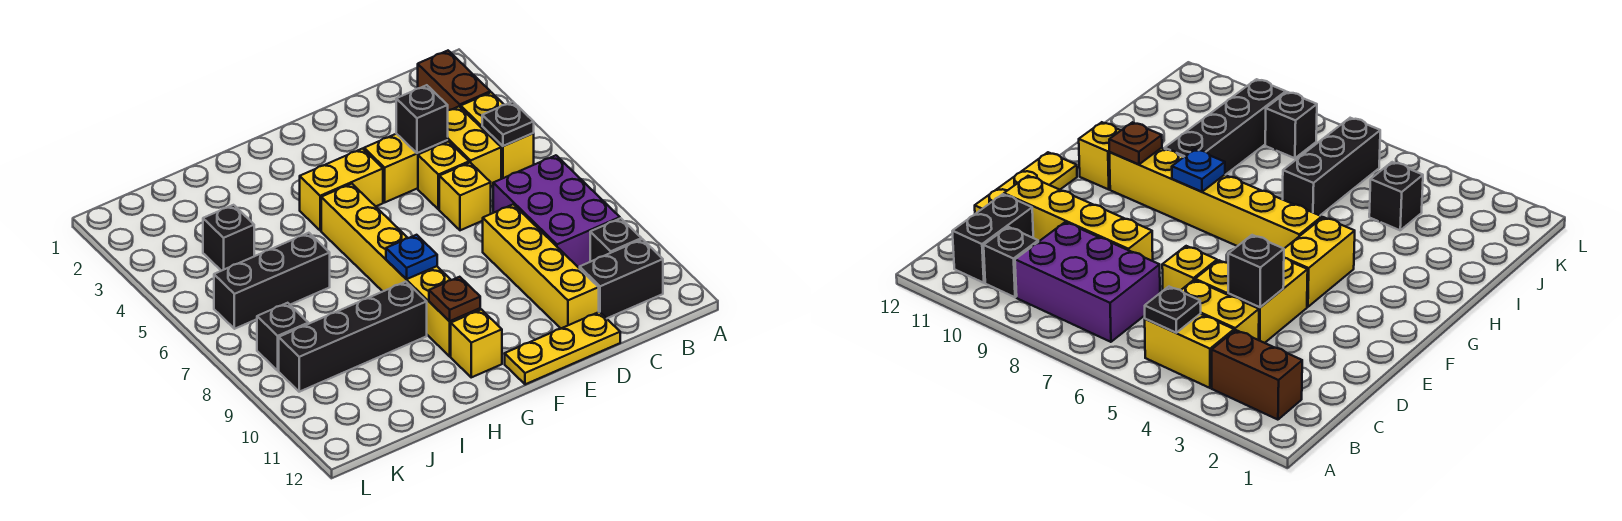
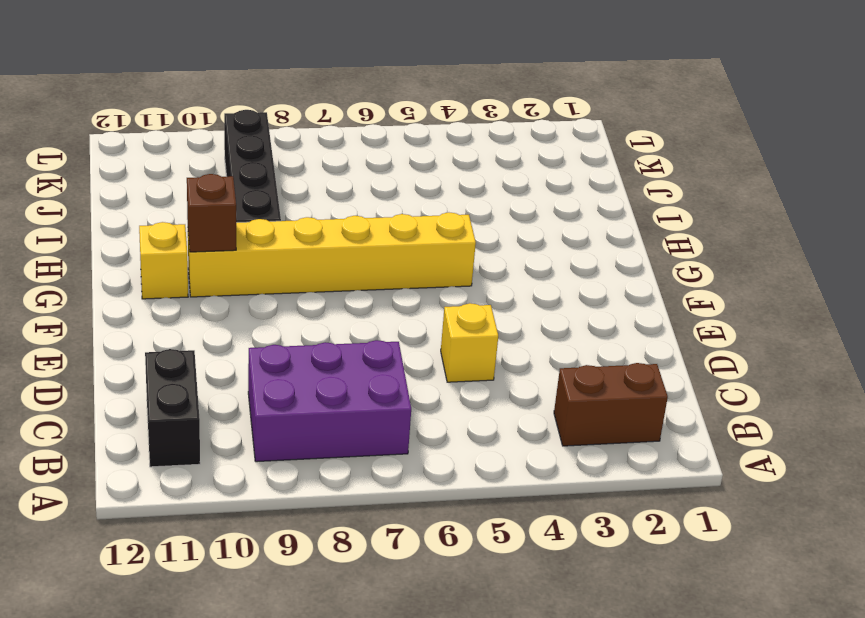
brown brick G10 level 2 -> brown plate G10 level 2
none -> yellow brick B4:B5 level 1
none -> black brick B10 level 1
none -> yellow brick C4:C5 level 1

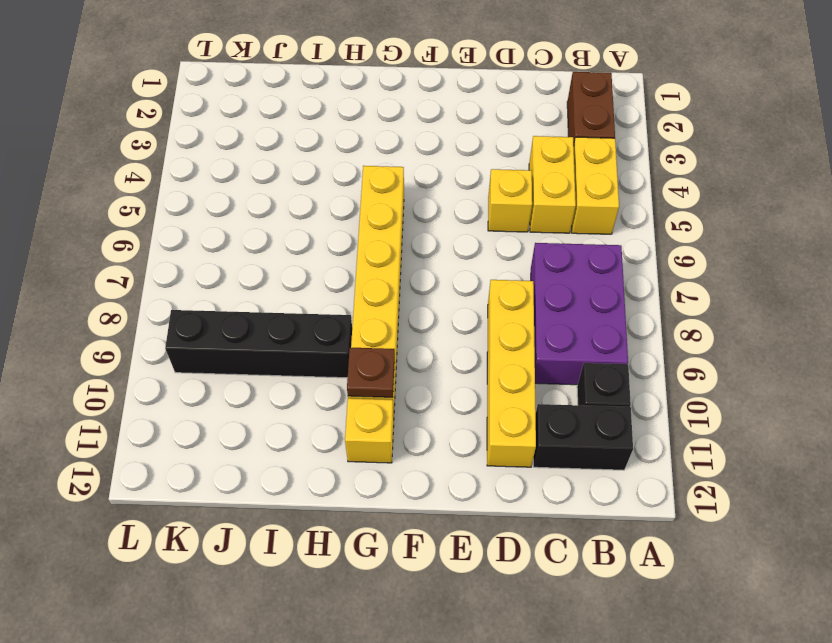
none -> yellow brick D4:E4 level 1
none -> yellow brick D6 level 1
none -> yellow plate D12:F12 level 1

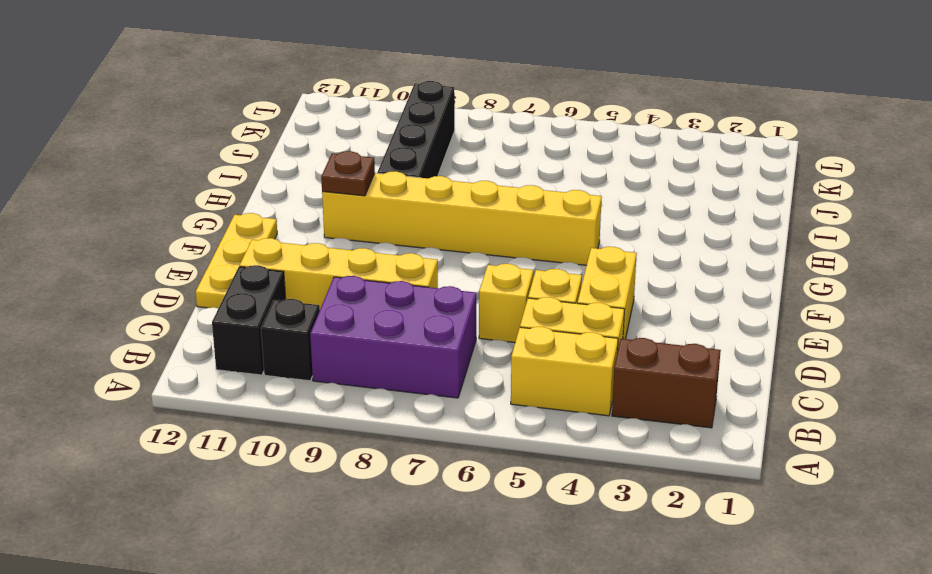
none -> yellow brick F4:G4 level 1
none -> yellow brick G11 level 1
none -> black brick I6:K6 level 1

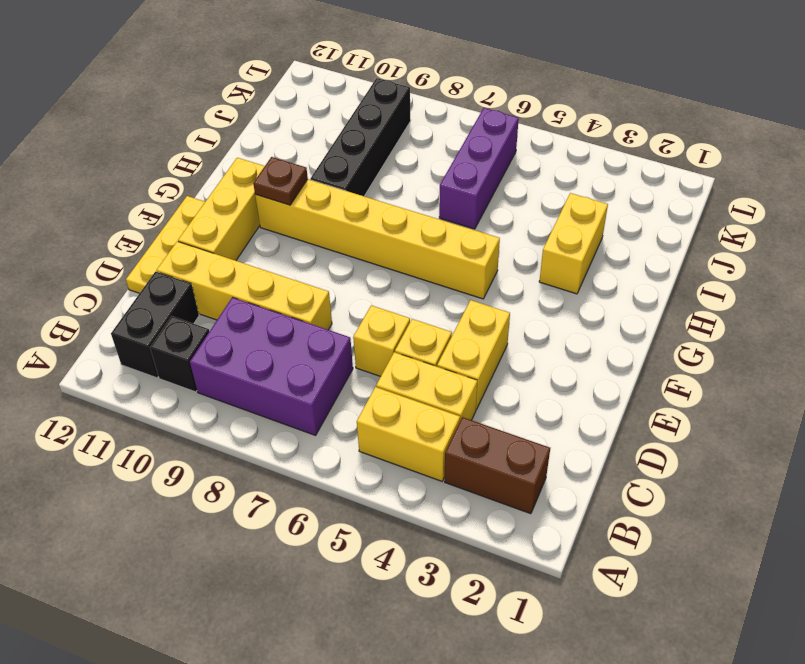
yellow brick E11:G11 level 1 -> yellow brick G11 level 1
yellow brick H3:I3 level 1 -> yellow brick F4:G4 level 1
purple brick I6:K6 level 1 -> black brick I6:K6 level 1
none -> black brick J4 level 1
none -> black brick K8 level 1
none -> black plate B5 level 2

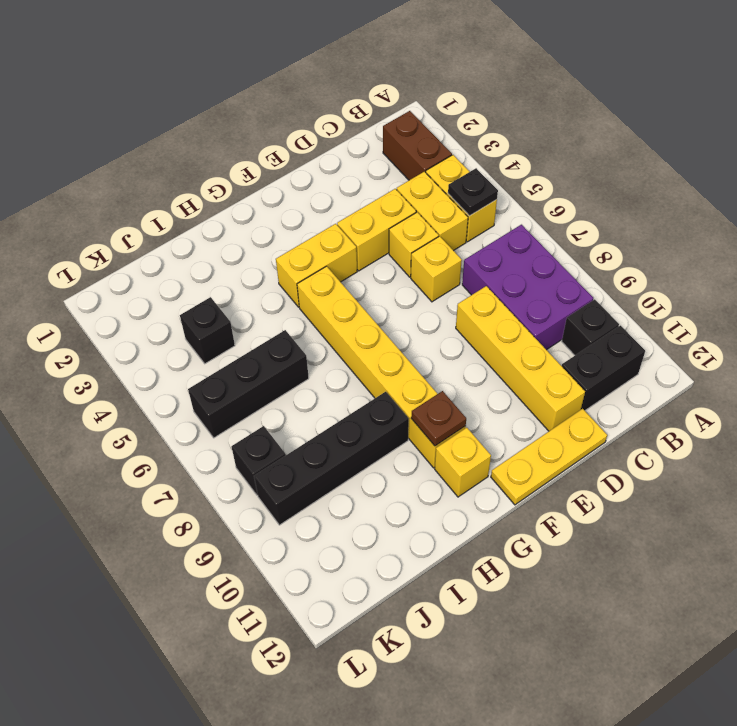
none -> black brick D4 level 2
none -> blue plate G8 level 2

